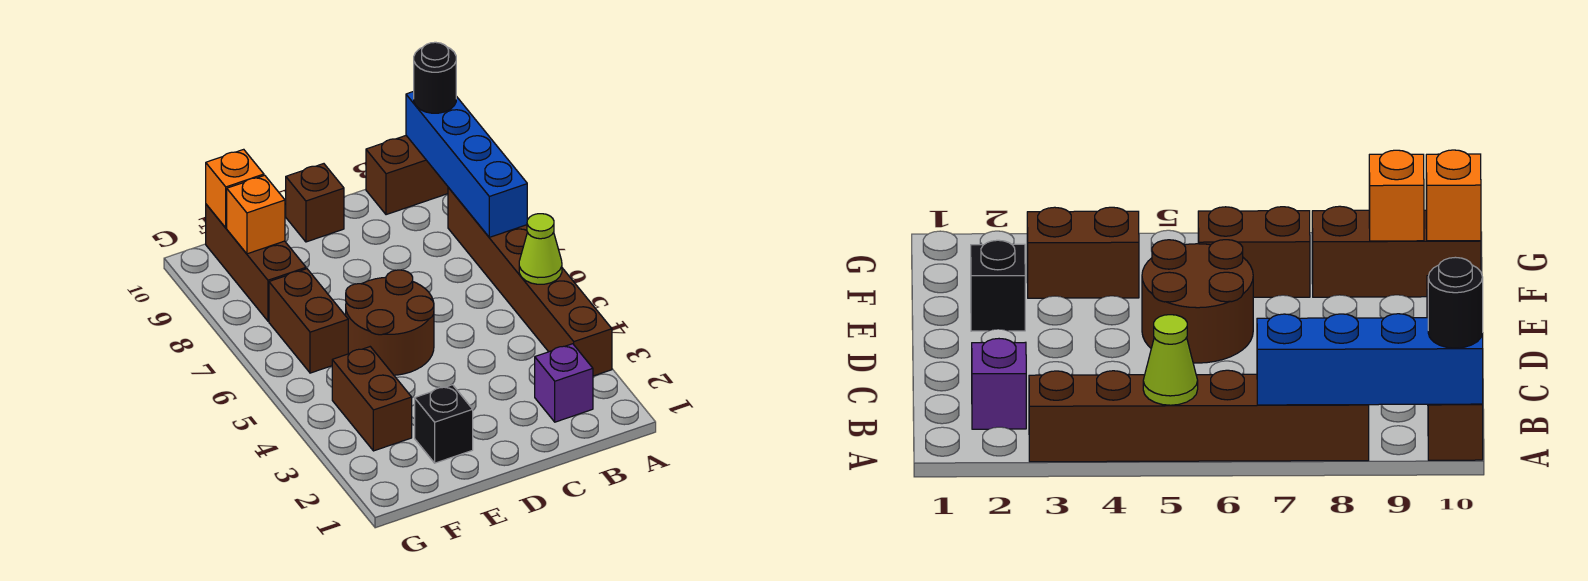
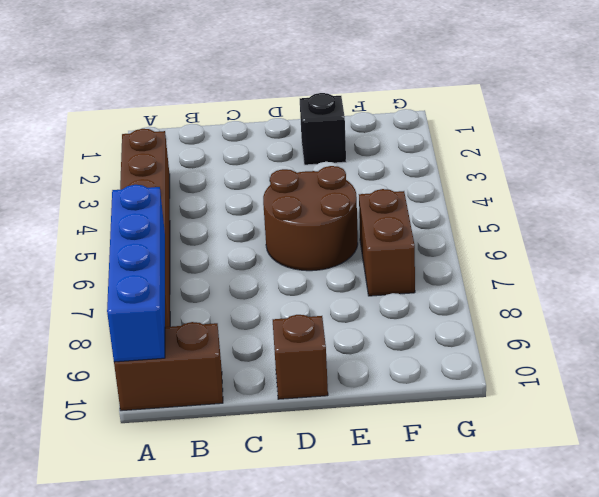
none -> purple brick B2 level 1
none -> brown brick F3:F4 level 1
none -> brown brick F8:F10 level 1

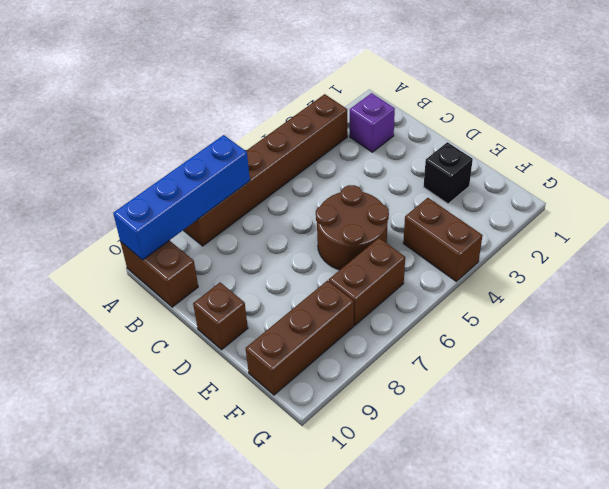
brown brick F4:G4 level 1 -> brown brick F3:F4 level 1
none -> lime cone A5 level 2
none -> orange brick F9 level 2
none -> orange brick F10 level 2

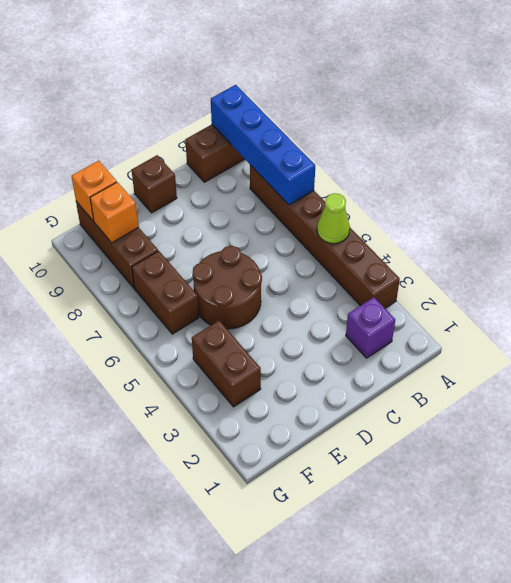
none -> black brick E2 level 1
none -> black round brick A10 level 3

